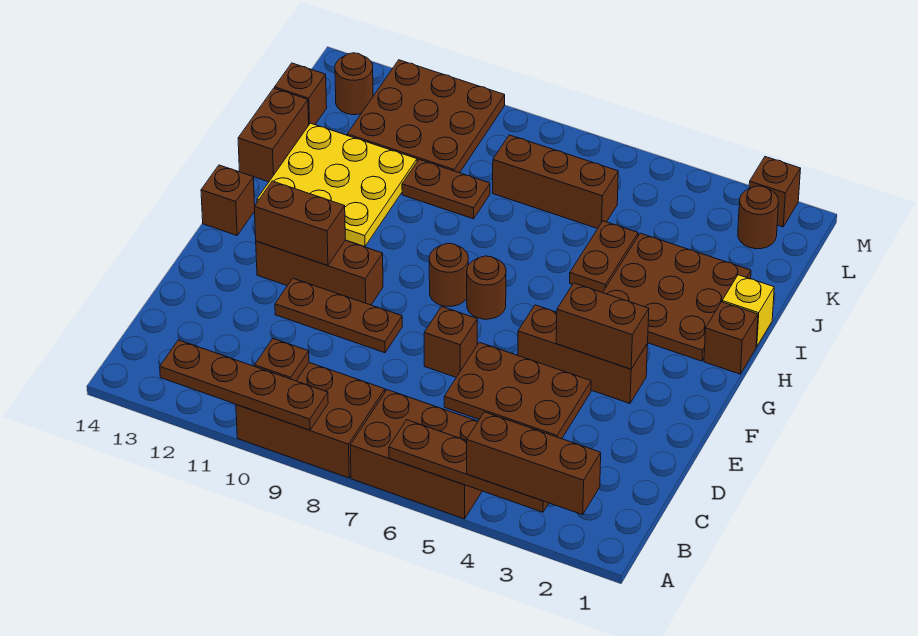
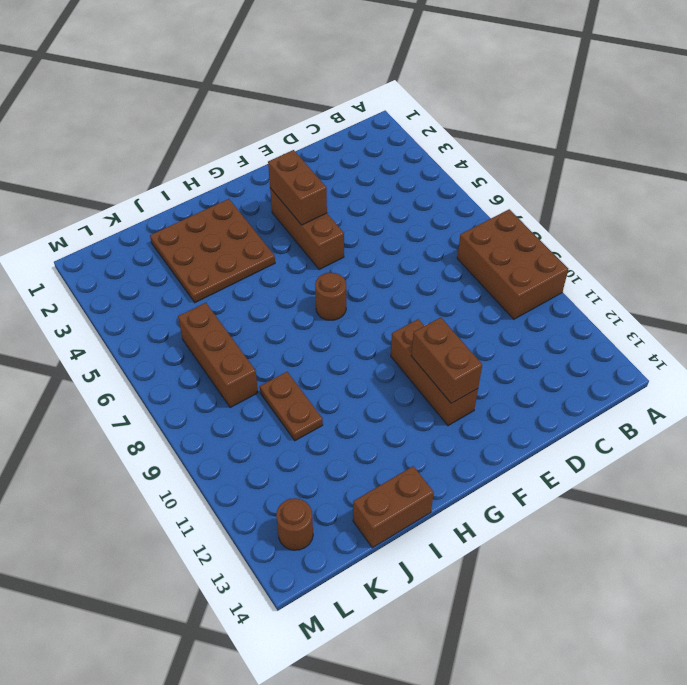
none -> brown brick A5:B7 level 1
none -> brown plate D4:E6 level 1
none -> brown brick E7 level 1

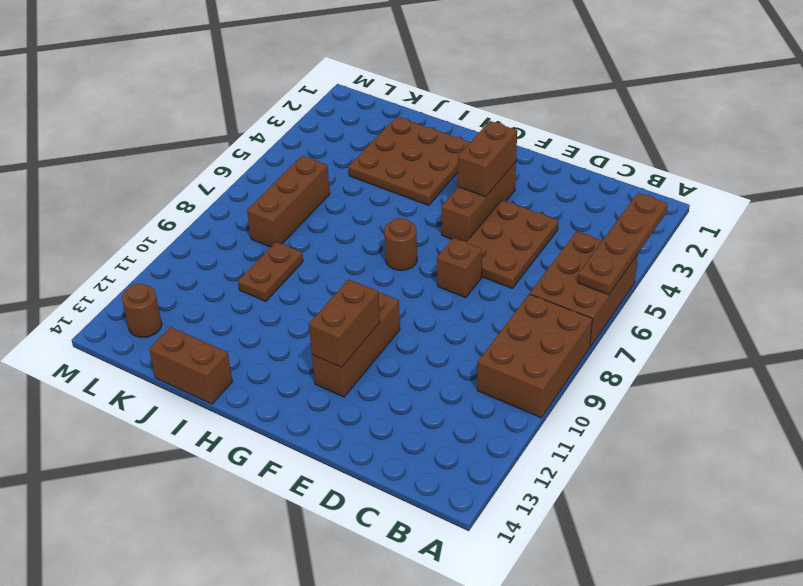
none -> brown plate E9:E11 level 1
none -> brown round brick G8 level 1
none -> brown brick G14 level 1

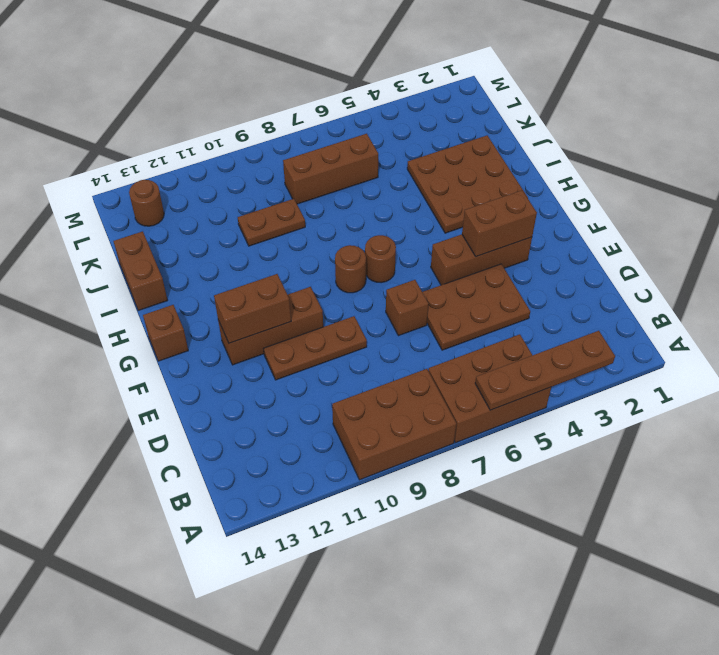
none -> brown brick H1 level 1
none -> yellow plate H11:J13 level 1
none -> yellow brick I1 level 1

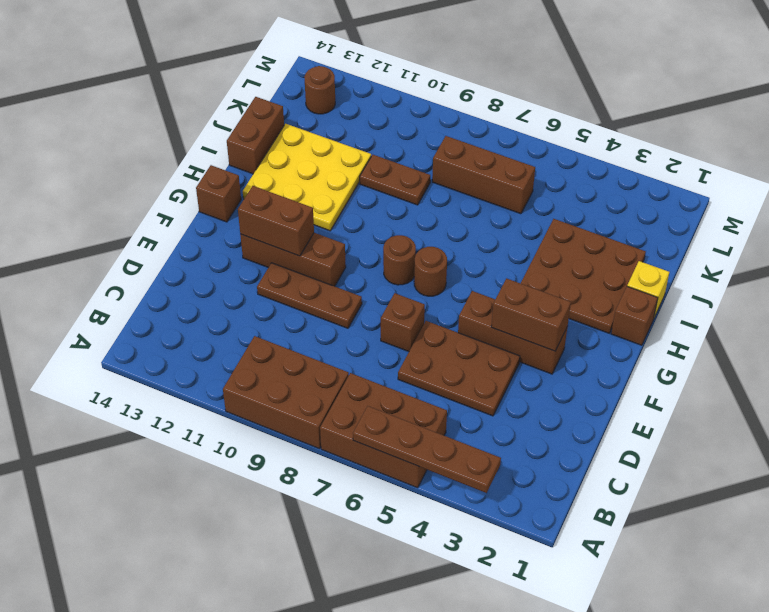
none -> brown plate I5:J5 level 1
none -> brown plate K10:M12 level 1
none -> brown brick K14 level 1

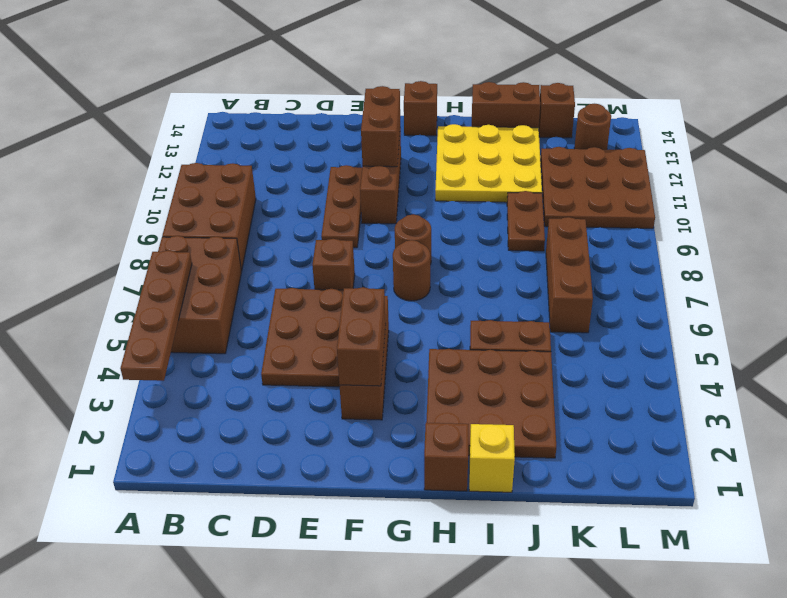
none -> brown round brick L2 level 1
none -> brown brick M2 level 1
none -> brown plate A9:A12 level 2

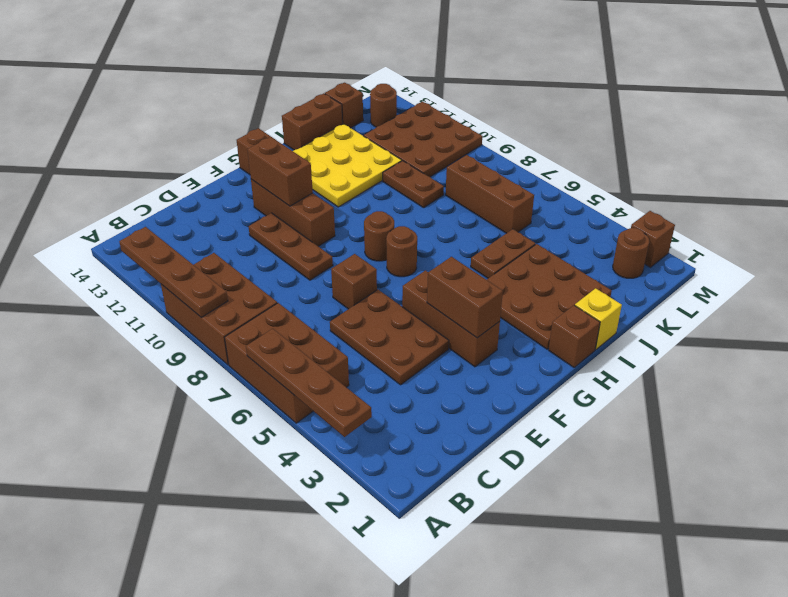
none -> brown plate B10 level 2
none -> brown brick A2:A4 level 3

